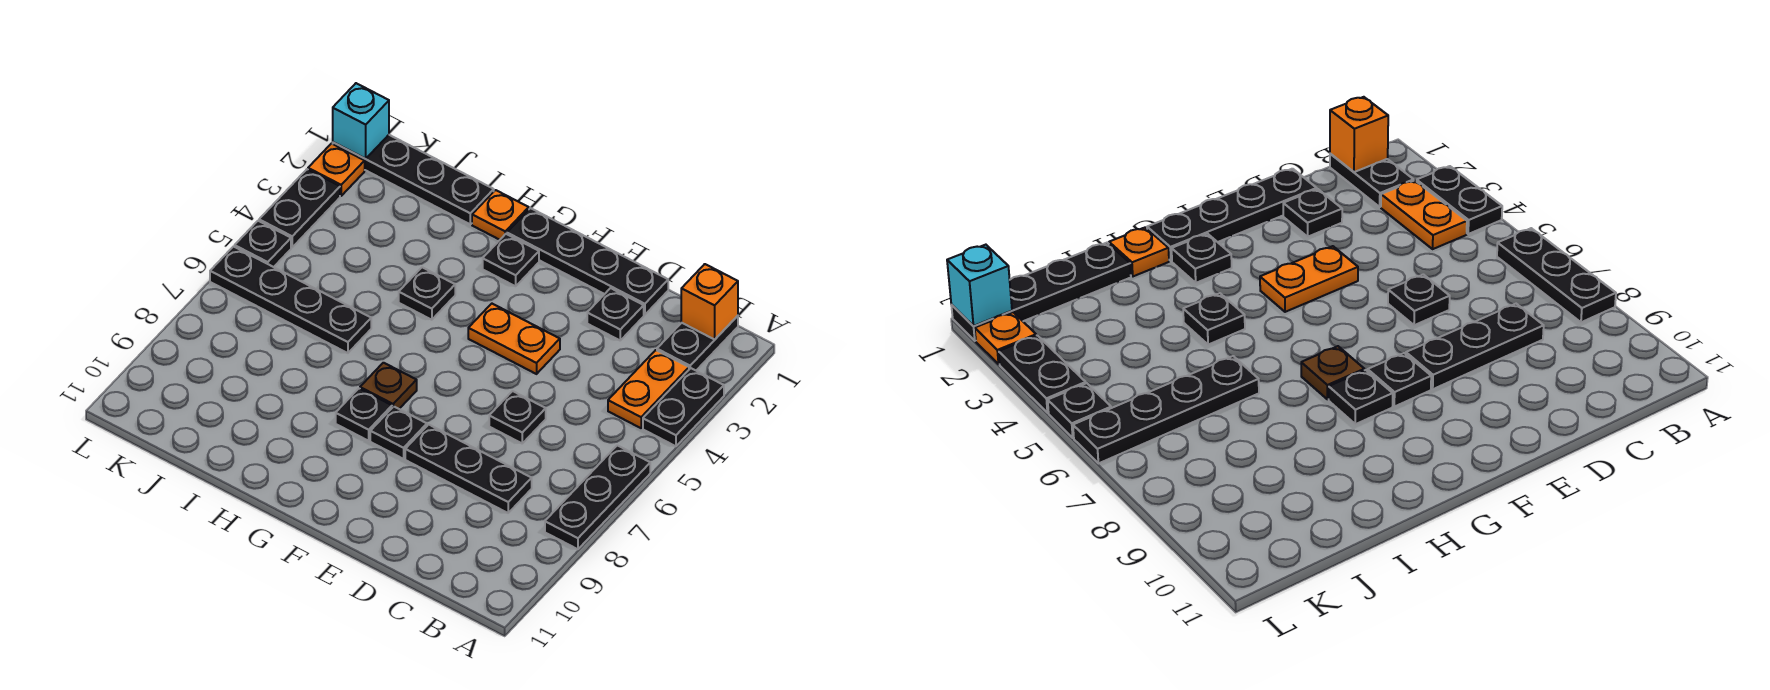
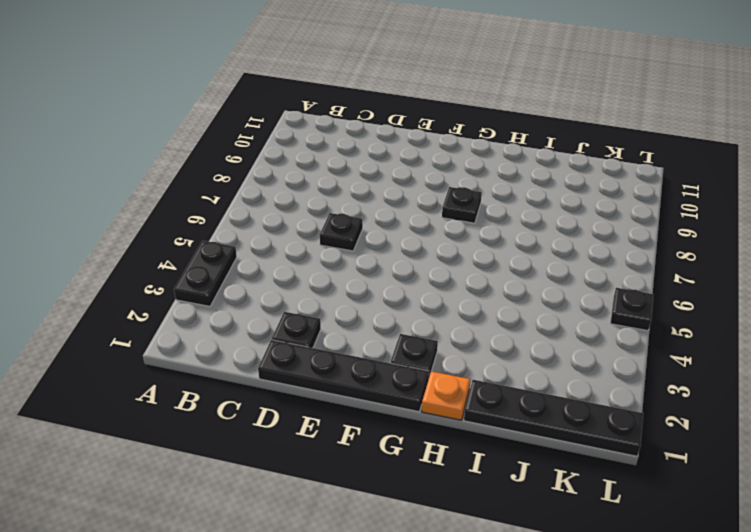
none -> black plate A6:A8 level 1
none -> black plate B1:B2 level 1
none -> orange plate B3:B4 level 1

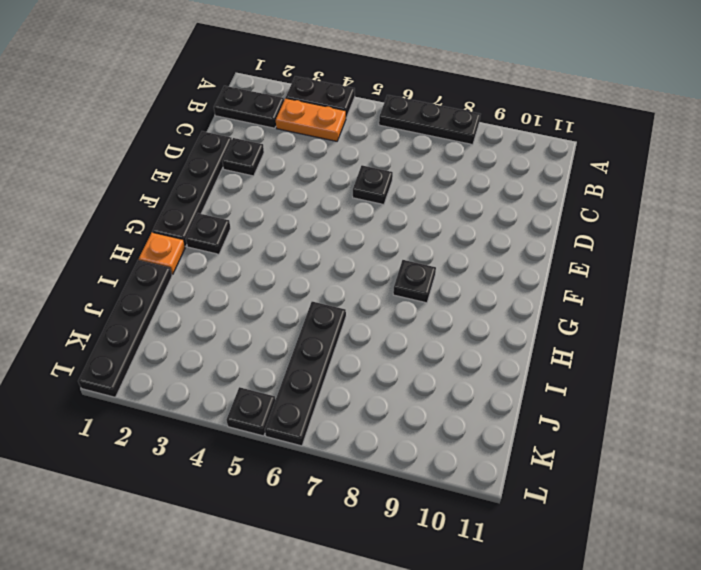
none -> black plate C8:E8 level 1
none -> orange plate E4:F4 level 1
none -> black plate F8 level 1

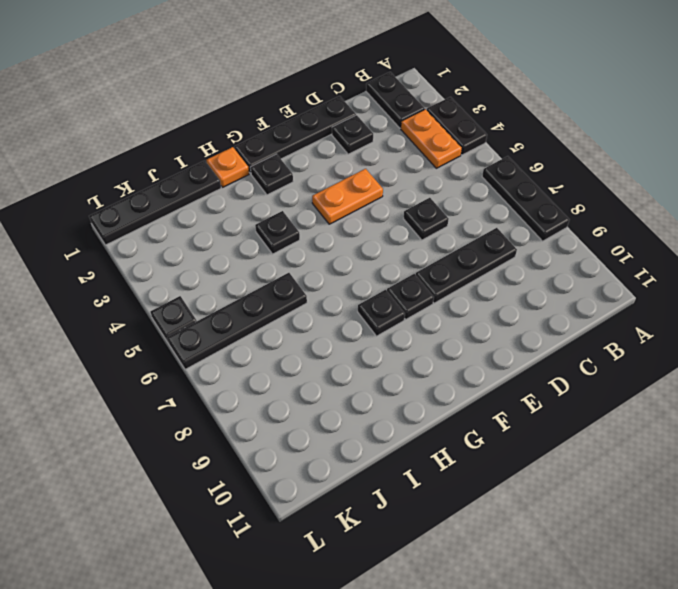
none -> brown plate G7 level 1
none -> orange plate L2 level 1
none -> black plate L3:L4 level 1

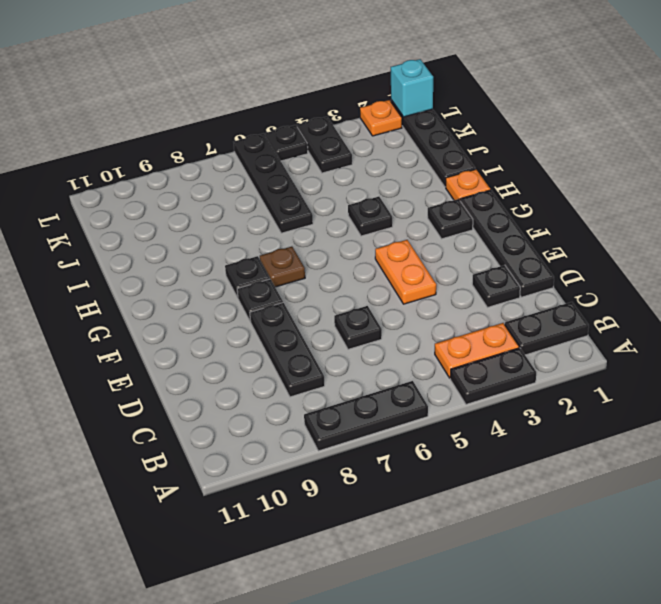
black plate K4:L4 level 1 -> black plate L3:L4 level 1
none -> orange brick B1 level 2

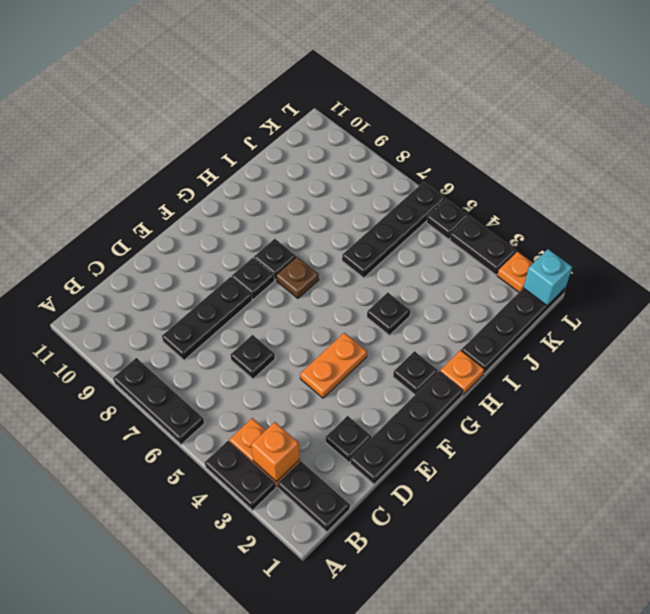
orange brick B3 level 2 -> orange brick B1 level 2

